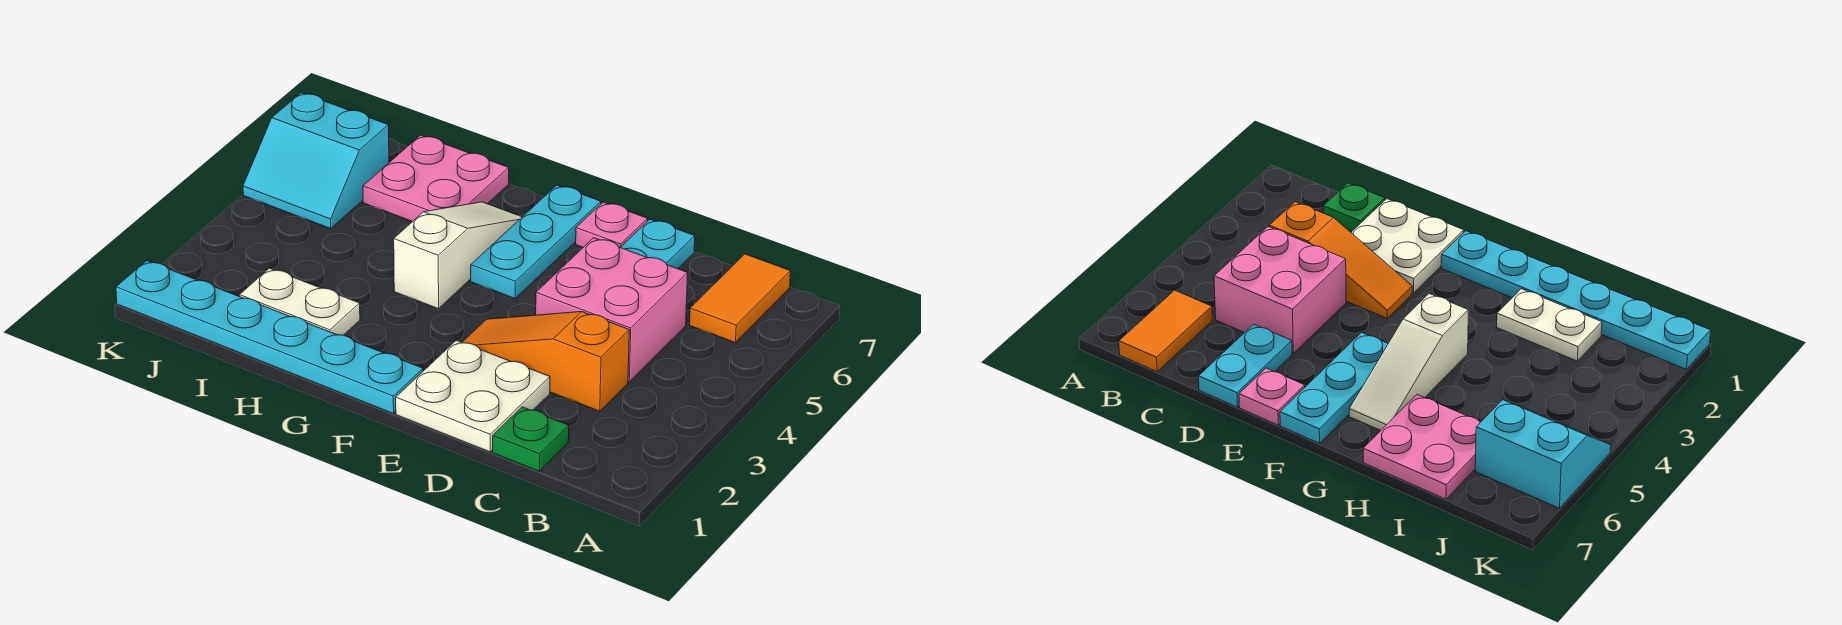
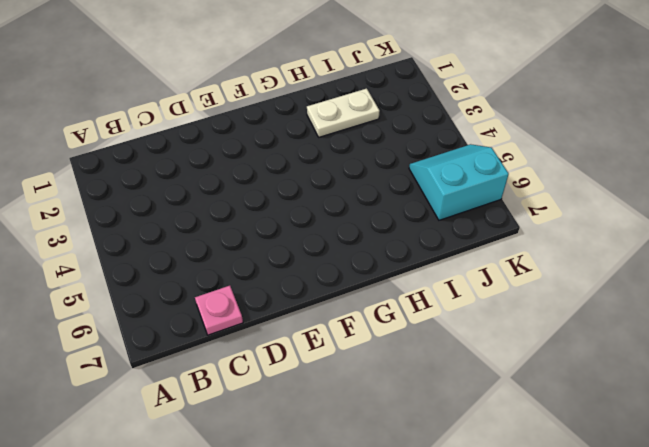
pink plate C7 level 1 -> pink plate E7 level 1
none -> orange tile B6:B7 level 1
none -> green plate C1 level 1
none -> orange slope C3:E3 level 1 top C

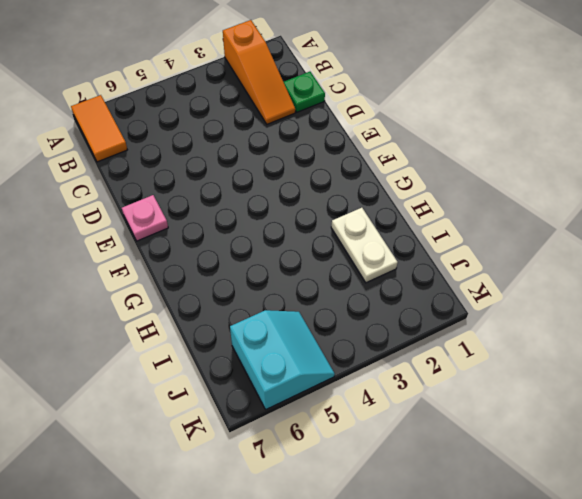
orange slope A2:C2 level 1 top A -> orange slope C3:E3 level 1 top C
orange tile A7:B7 level 1 -> orange tile B6:B7 level 1
none -> pink brick C4:D5 level 1
none -> white plate D1:E2 level 1
none -> cyan plate D6:D7 level 1

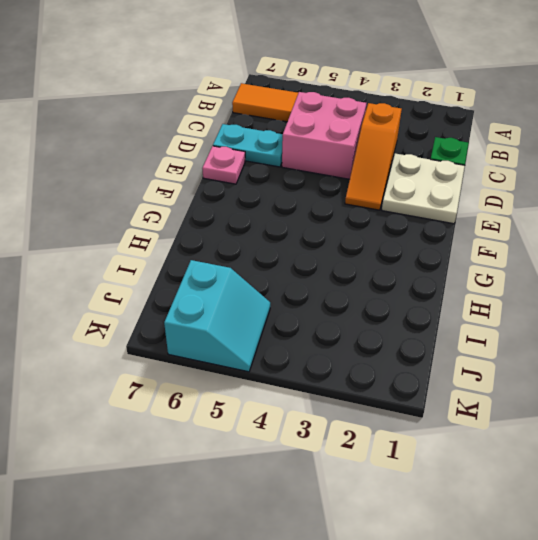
none -> cyan plate F1:K1 level 1
none -> cyan plate F5:F7 level 1
none -> white slope G4:G6 level 1 top 4

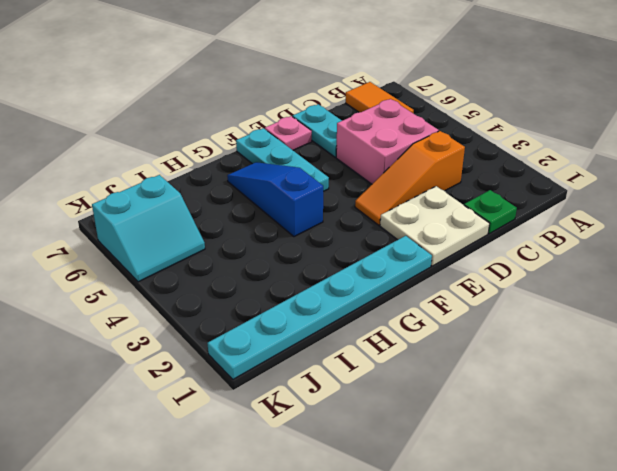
blue slope G4:G6 level 1 top 4 -> white slope G4:G6 level 1 top 4
none -> white plate H2:I2 level 1
none -> pink plate H6:I7 level 1

